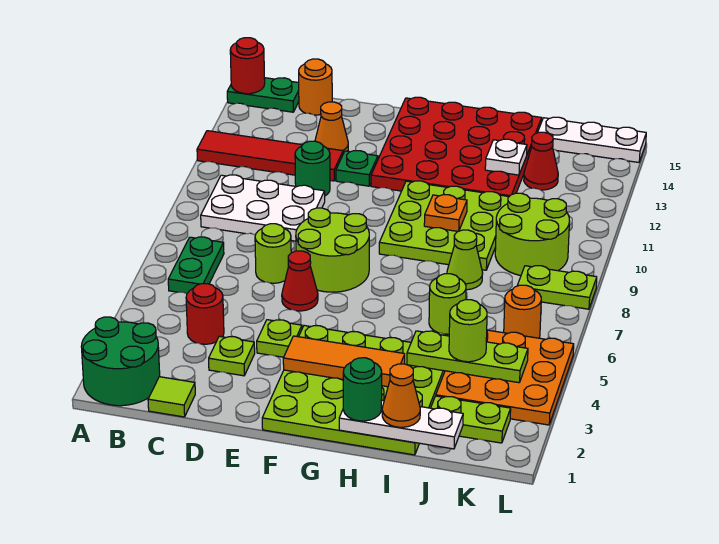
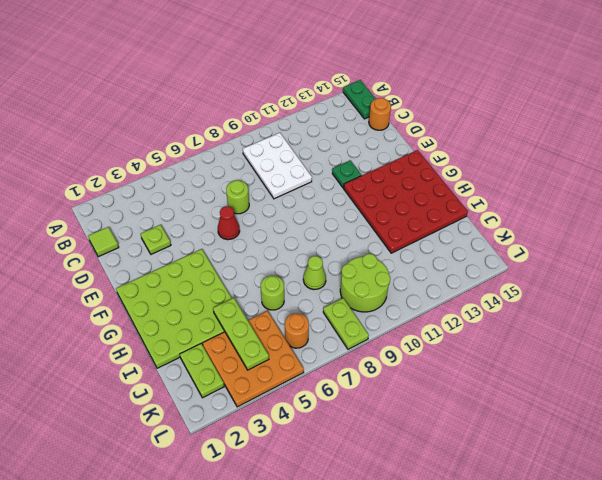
none -> green round brick A1:B2 level 1
none -> red tile A12:D12 level 1
none -> green plate B6:B7 level 1
none -> red round brick C4 level 1

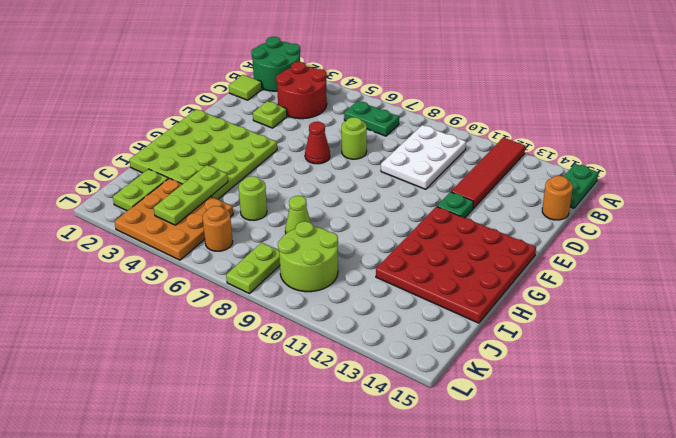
red round brick B3:C4 level 1 -> red round brick C4 level 1
none -> green round brick D11 level 1
none -> orange cone D13 level 1
none -> lime plate E4 level 1
none -> lime round brick E7:F8 level 1

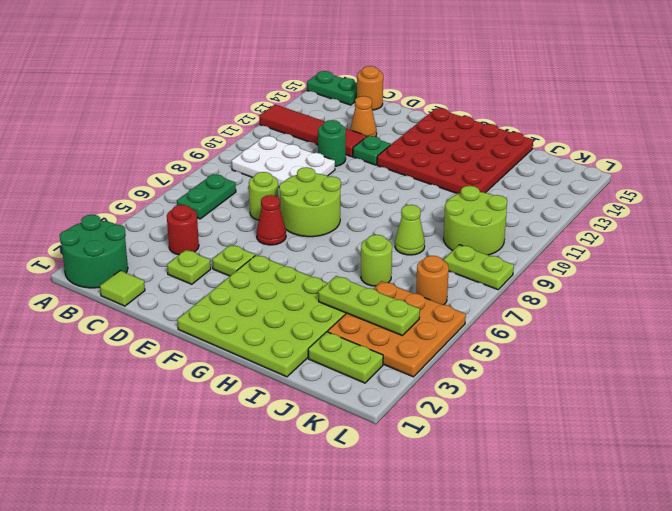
none -> lime plate G9:I11 level 1
none -> red cone J13 level 1
none -> white plate J15:L15 level 1
none -> red round brick A15 level 2

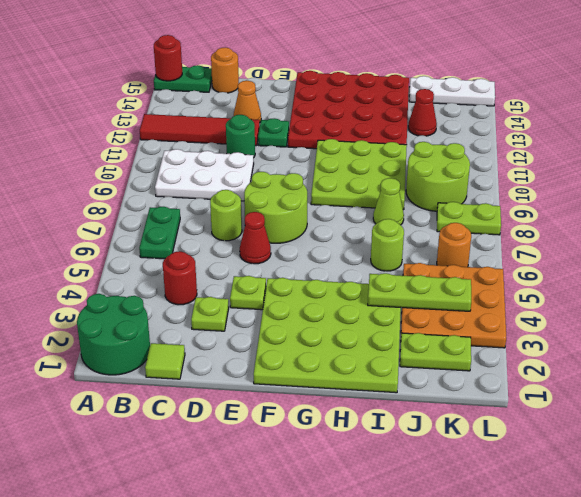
none -> orange tile F3:H3 level 2
none -> white plate H1:J1 level 2
none -> orange plate H10 level 2
none -> white plate I13 level 2

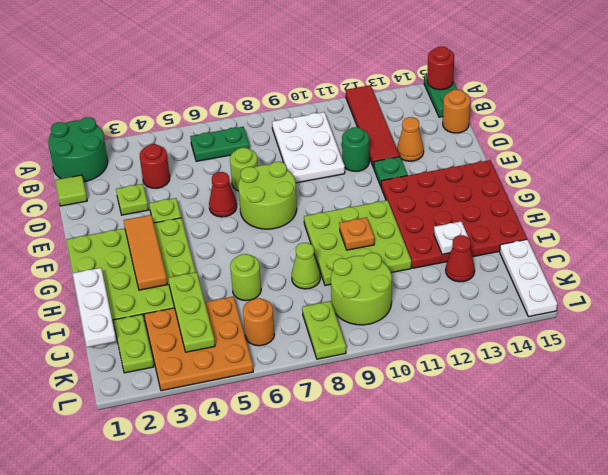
none -> green round brick H1 level 3
none -> orange cone I1 level 3
none -> lime round brick J4 level 3

